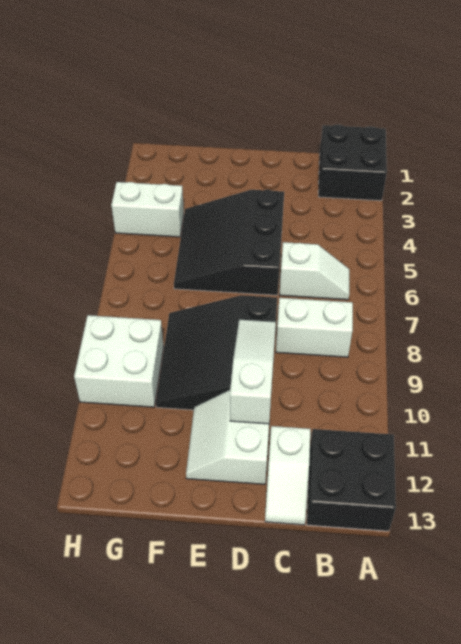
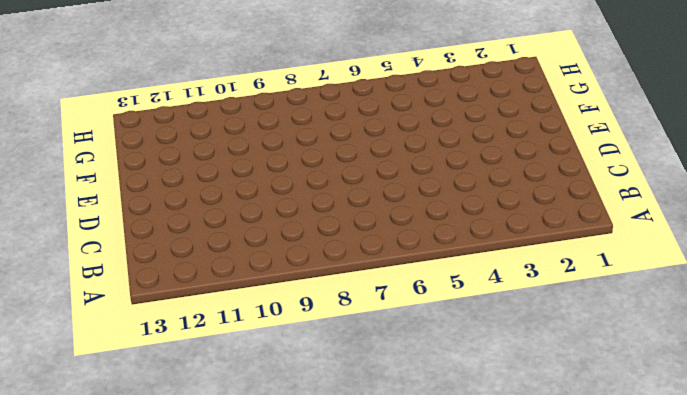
none -> black brick A1:B2 level 1
none -> black brick A12:B13 level 1

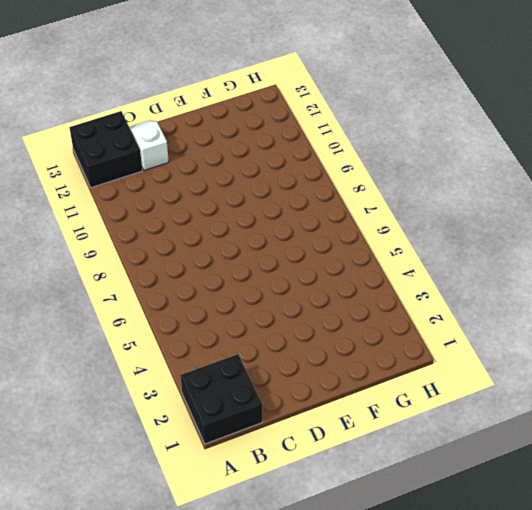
none -> white slope B6:C6 level 1 top C
none -> white brick B8:C8 level 1

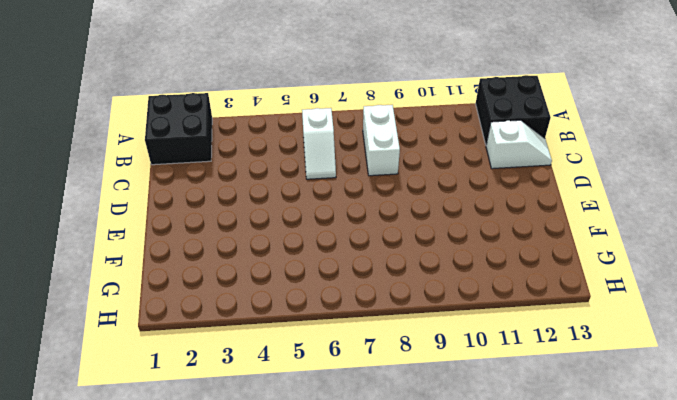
white slope B6:C6 level 1 top B -> white slope B6:C6 level 1 top C
none -> black slope D4:F6 level 1 top D
none -> black slope D8:F10 level 1 top D

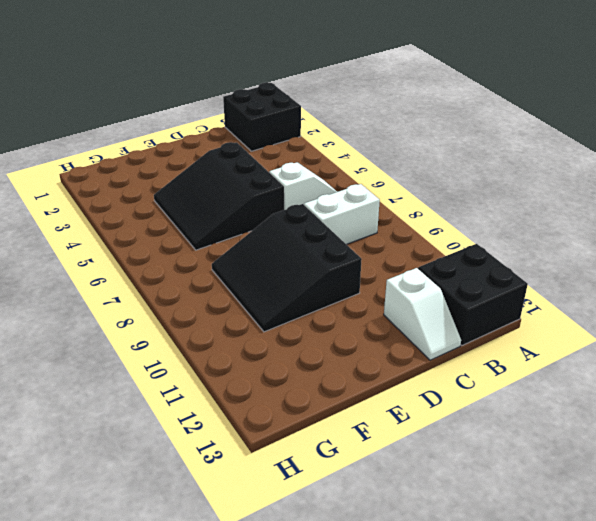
none -> white slope D11:E12 level 1 top D
none -> white brick G4:H4 level 1

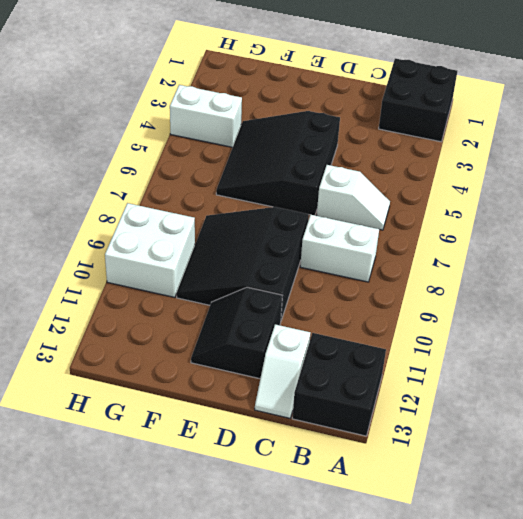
black slope D11:E12 level 1 top D -> white slope D11:E12 level 1 top D
none -> white slope D9:D11 level 2 top 11

